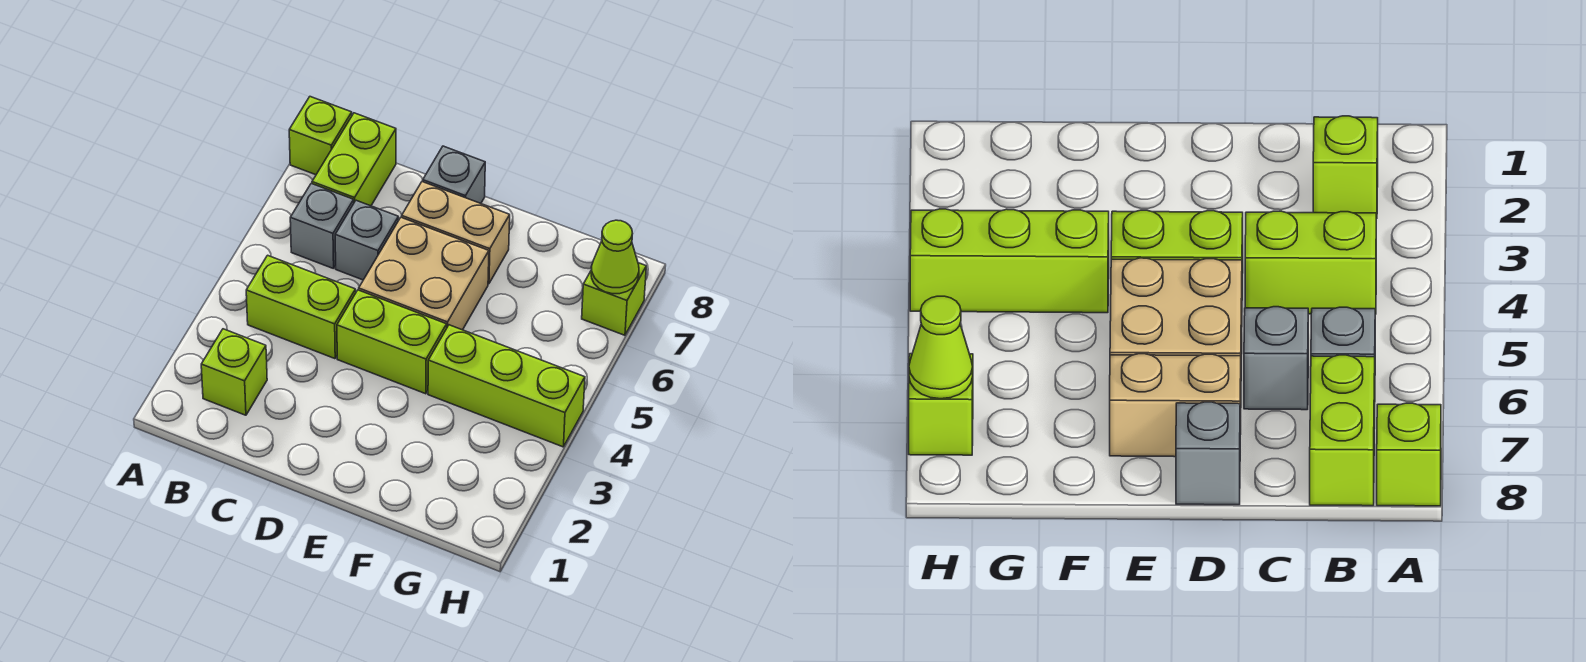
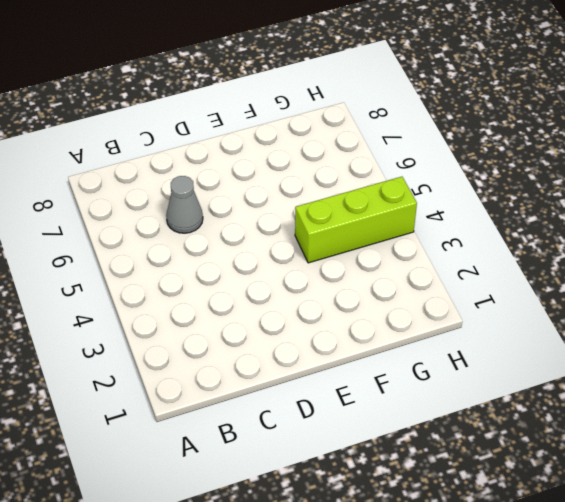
grey cone C6 level 1 -> grey brick C6 level 1
none -> lime brick A8 level 1
none -> lime brick B2 level 1
none -> lime brick B4:C4 level 1

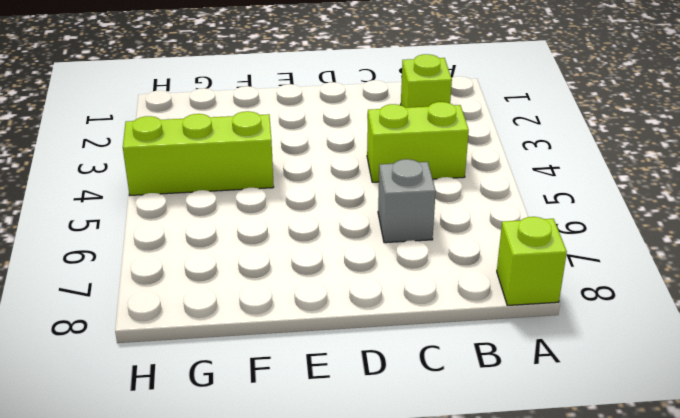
none -> grey brick B6 level 1
none -> lime brick B7:B8 level 1
none -> lime brick D4:E4 level 1

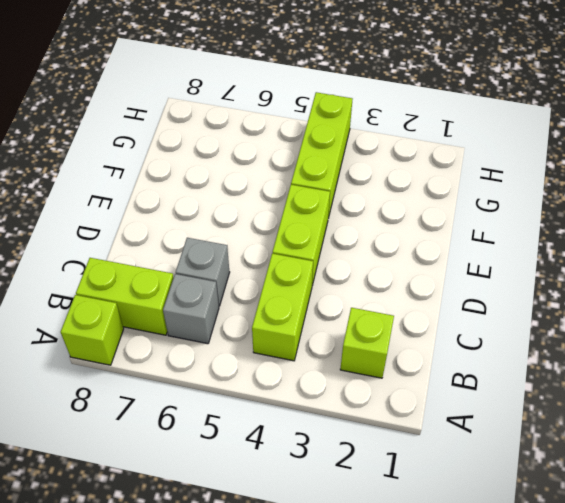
none -> tan brick D5:E6 level 1
none -> tan brick D7:E7 level 1
none -> grey brick D8 level 1

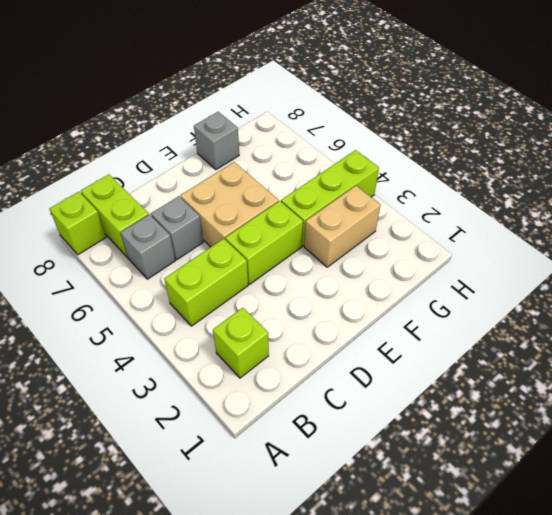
tan brick F3:G3 level 1 -> tan brick D7:E7 level 1
grey brick F8 level 1 -> grey brick D8 level 1
none -> lime brick H7 level 1
none -> lime cone H7 level 2

